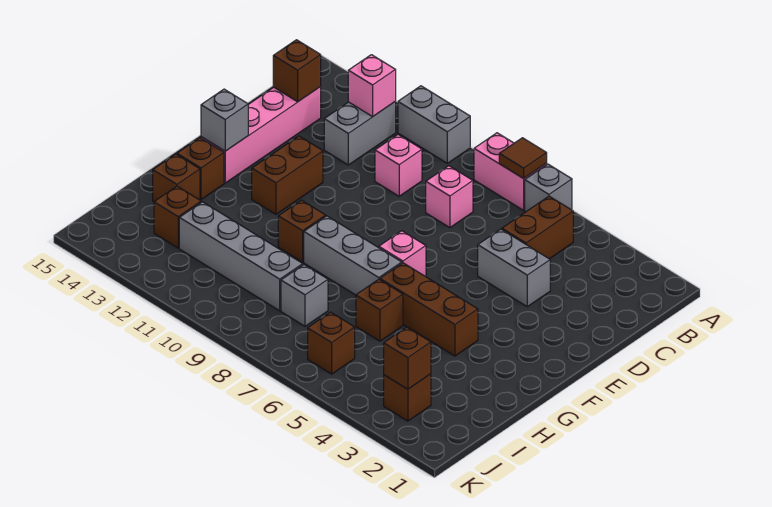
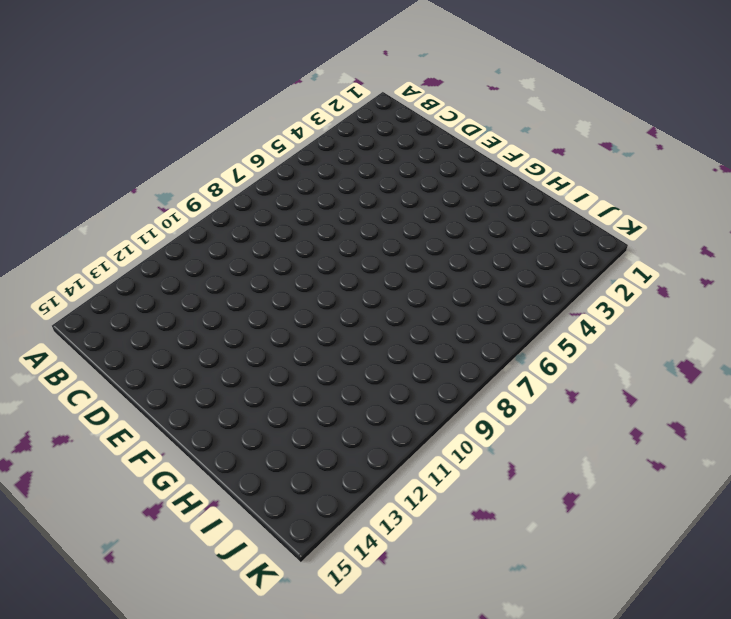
none -> grey brick A6 level 1
none -> pink brick A7:A8 level 1
none -> grey brick A10:A11 level 1

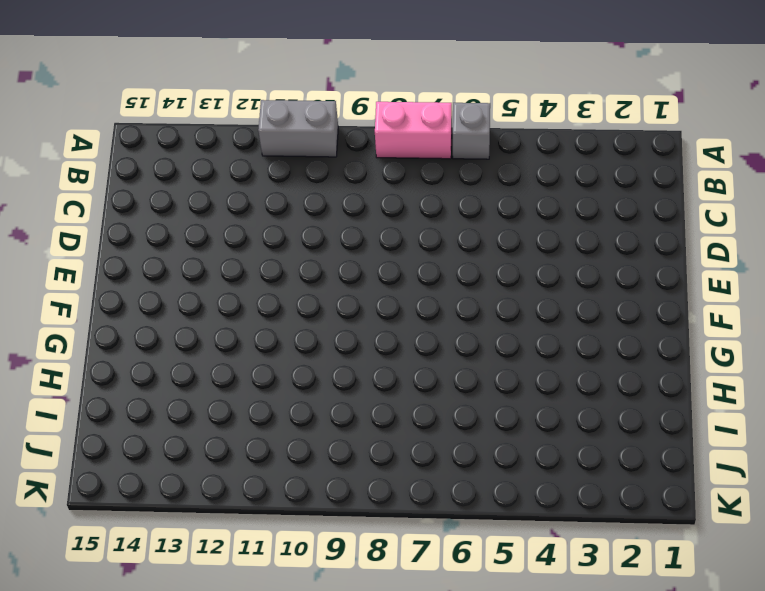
none -> brown brick B5:C5 level 1
none -> grey brick B12:C12 level 1
none -> pink brick C8 level 1

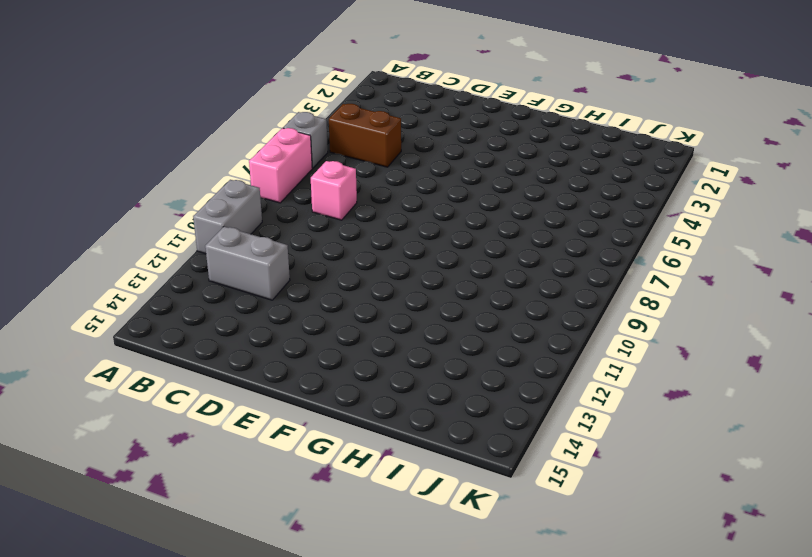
none -> pink brick C10 level 1
none -> pink brick C14:F14 level 1
none -> grey brick D4:D5 level 1

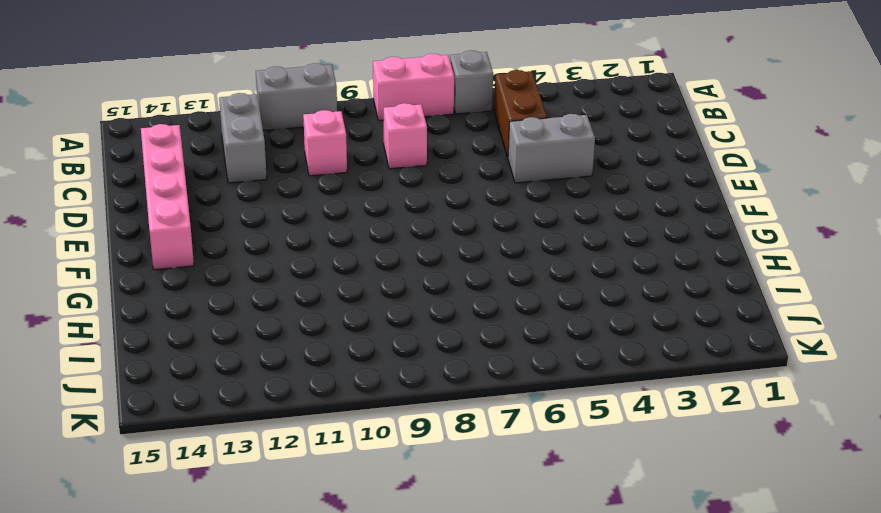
none -> brown brick E12:F12 level 1
none -> pink brick F7 level 1
none -> brown brick G4:G6 level 1

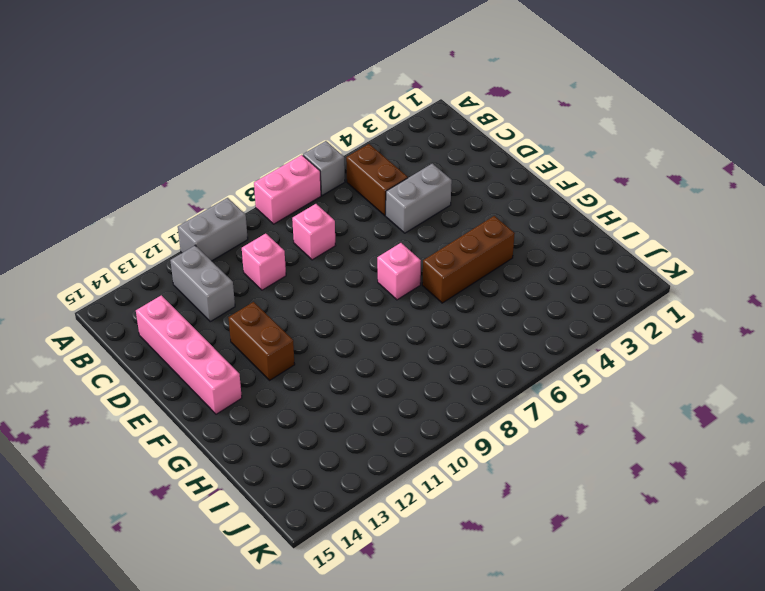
none -> grey brick G7:G9 level 1
none -> brown brick G10 level 1
none -> brown brick G14 level 1

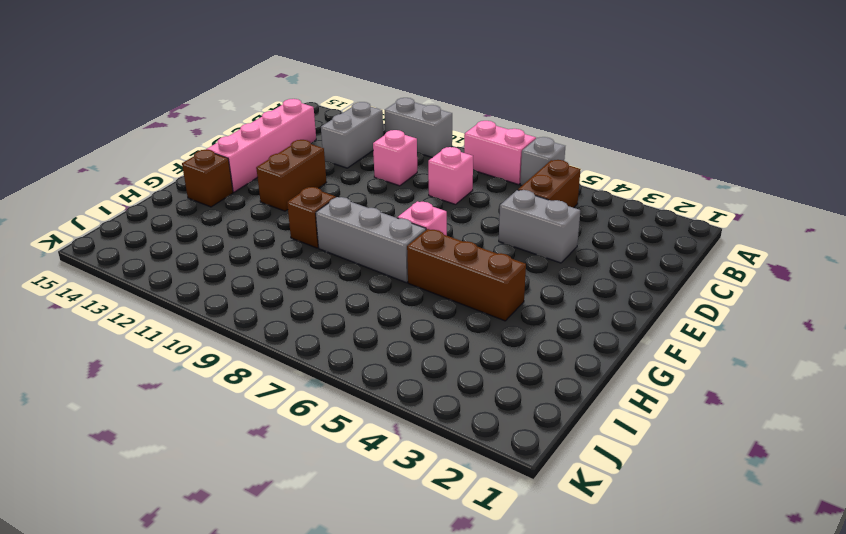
none -> brown brick H6 level 1
none -> brown brick H14 level 1
none -> grey brick I8 level 1

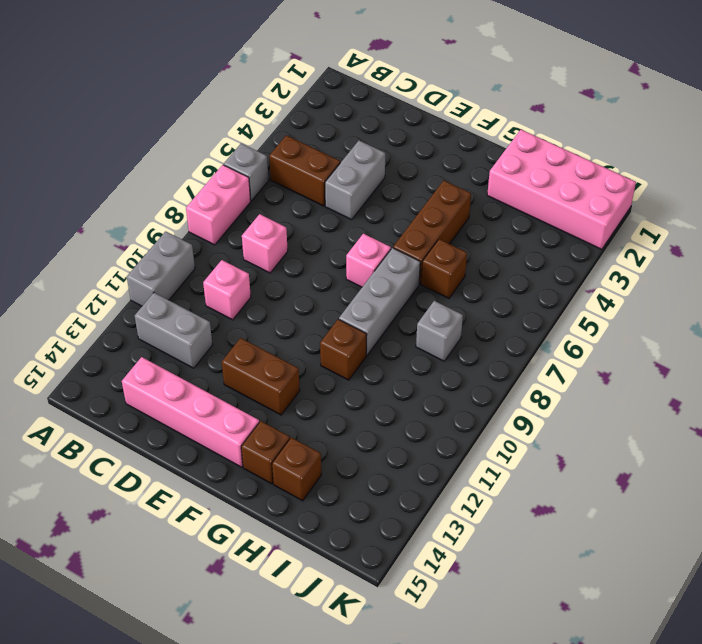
pink brick H1:K2 level 1 -> none
none -> grey brick I9:I12 level 1
none -> brown brick I13 level 1
none -> brown brick J3 level 1

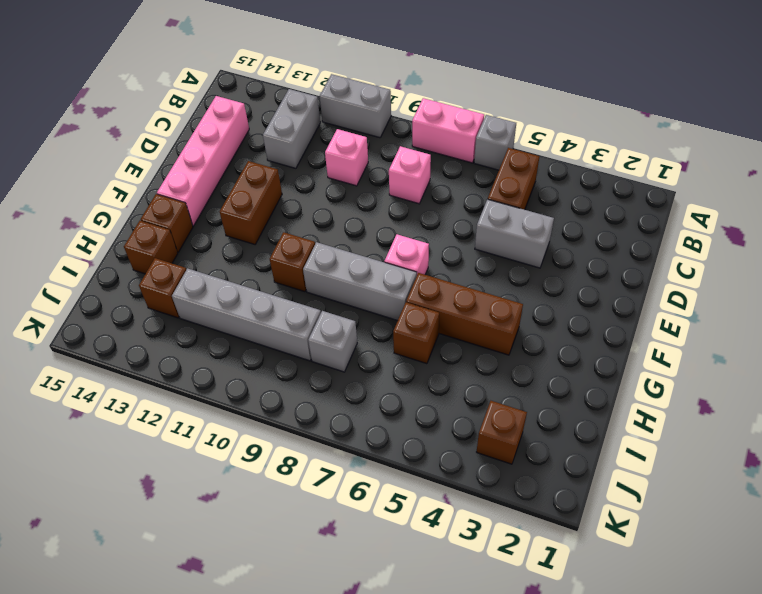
none -> brown brick J6 level 1
none -> brown tile A7 level 2
none -> pink brick B12 level 2

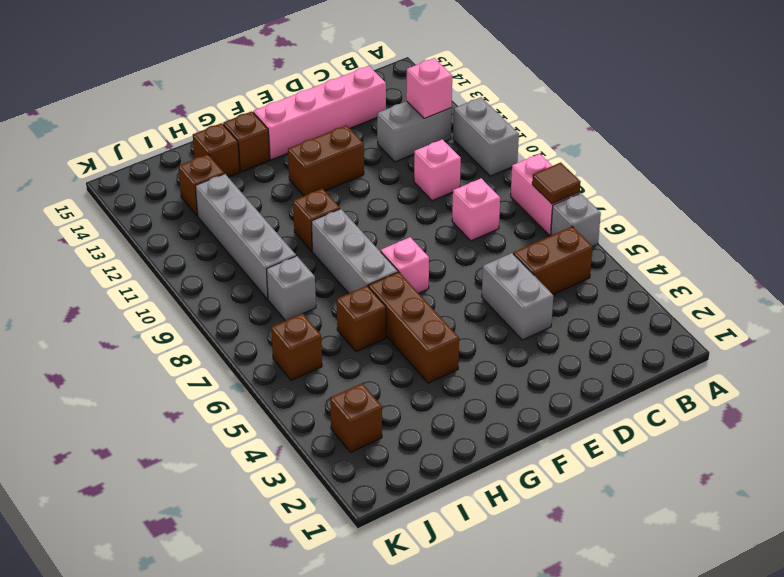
none -> brown brick C14 level 2
none -> grey brick F14 level 2
none -> brown brick J3 level 2

